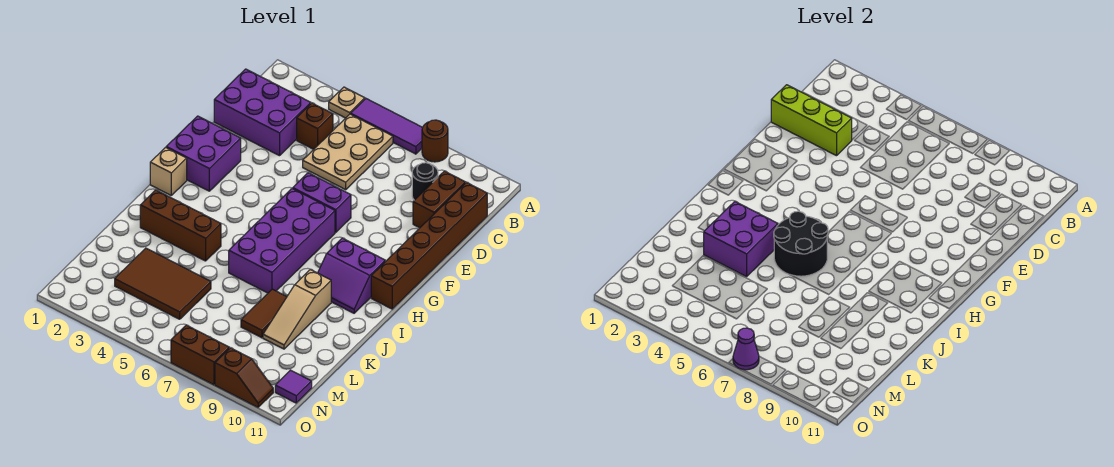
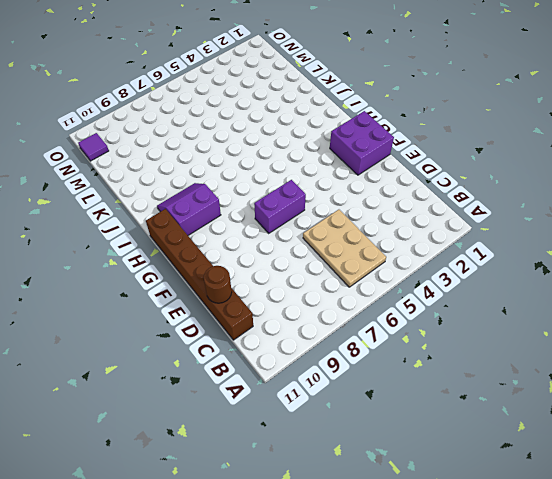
brown round brick D11 level 2 -> brown round brick A8 level 1
none -> tan plate A4 level 1
none -> purple tile A5:A7 level 1
none -> purple brick C1:D3 level 1

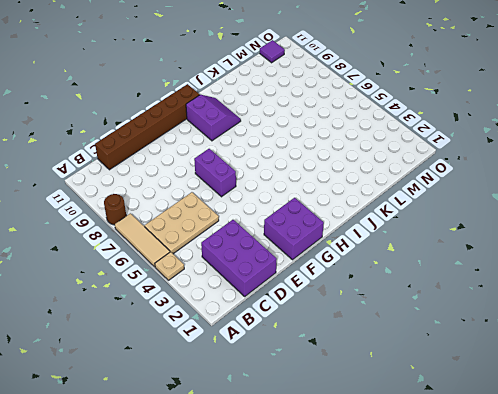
tan tile A5:A7 level 1 -> purple tile A5:A7 level 1
none -> brown brick C4 level 1
none -> black round brick C9 level 1
none -> brown brick C10:D10 level 1

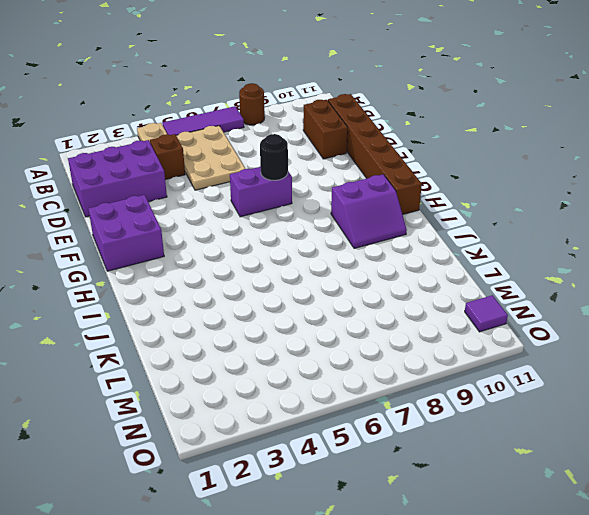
black round brick F7 level 2 -> black round brick C9 level 1
none -> purple brick G6:J7 level 1
none -> tan brick H1 level 1
none -> brown brick J2:J4 level 1

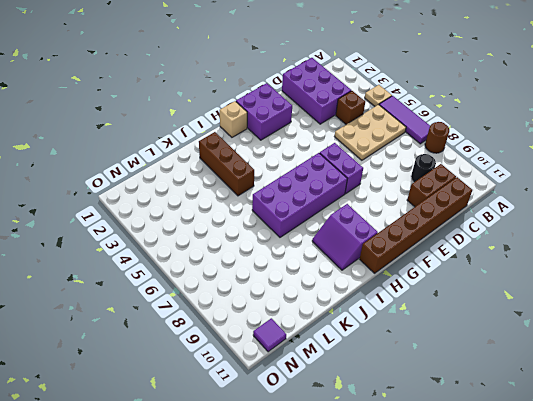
none -> tan slope J9:L9 level 1 top J
none -> brown tile K8:L8 level 1
none -> brown tile L3:M5 level 1

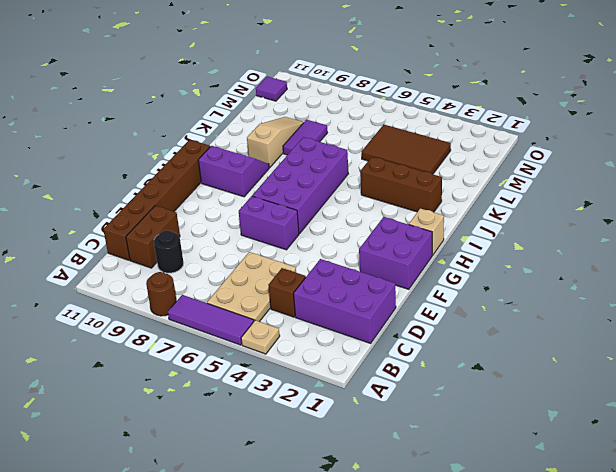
purple tile K8:L8 level 1 -> brown tile K8:L8 level 1
none -> brown brick O7:O8 level 1
none -> brown slope O9:O10 level 1 top 9
none -> lime brick D1:D3 level 2

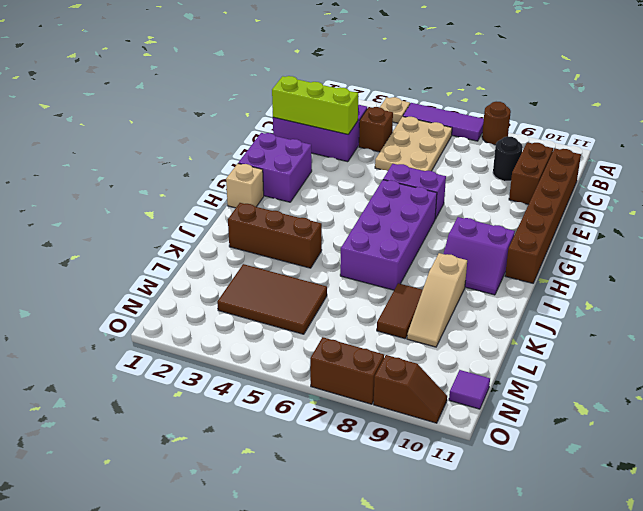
none -> black round brick I5:J6 level 2
none -> purple brick J3:K4 level 2
none -> purple cone O7 level 2

